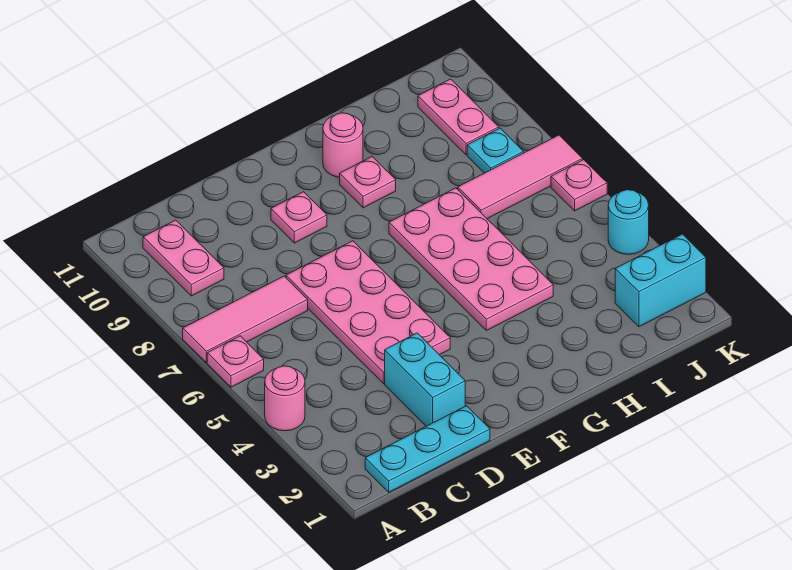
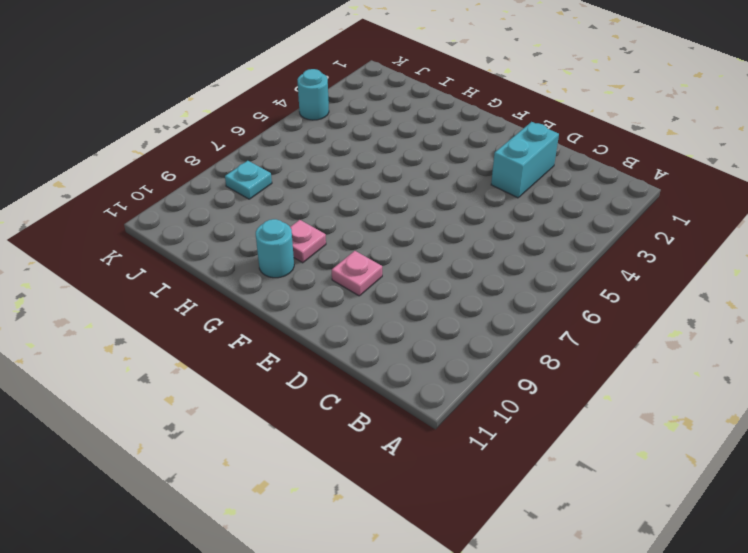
cyan round brick G10 level 1 -> pink round brick G10 level 1
none -> pink round brick A4 level 1
none -> pink plate A6 level 1
none -> pink tile A7:C7 level 1

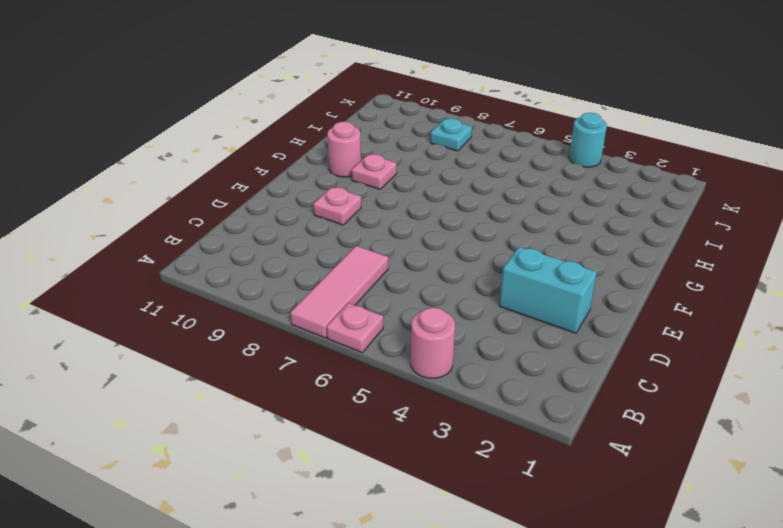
none -> cyan plate B1:D1 level 1
none -> pink plate B9:B10 level 1
none -> pink plate D4:E7 level 1

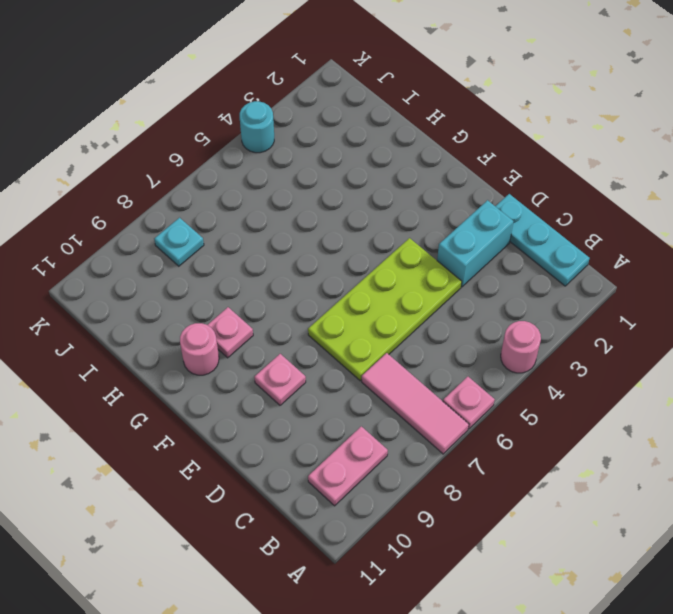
lime plate D4:E7 level 1 -> pink plate D4:E7 level 1
none -> pink plate G4:H7 level 1
none -> pink tile I7:K7 level 1
none -> cyan brick J2:K2 level 1

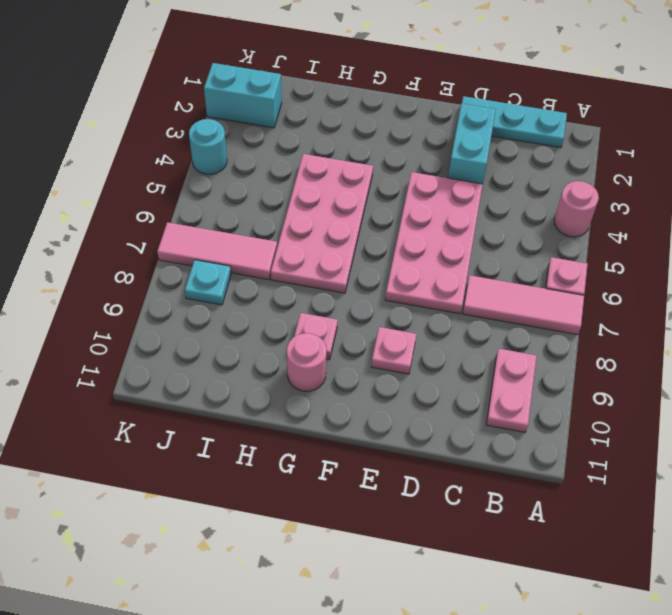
none -> pink plate J9:J10 level 1
none -> pink plate K6 level 1

